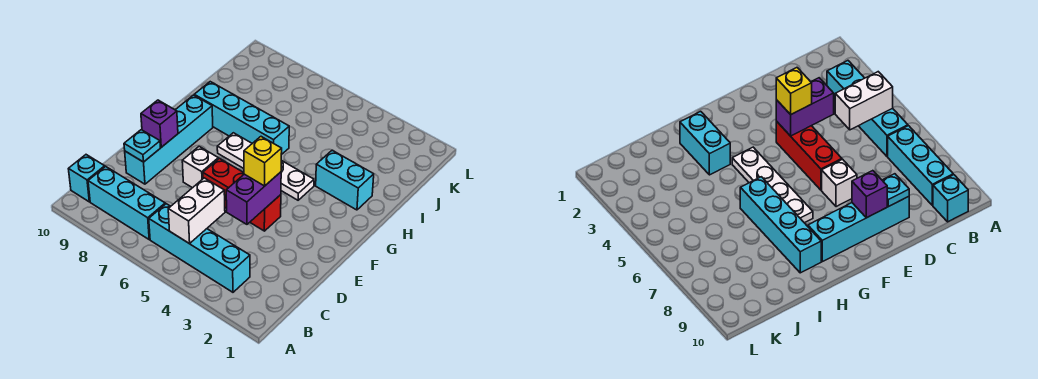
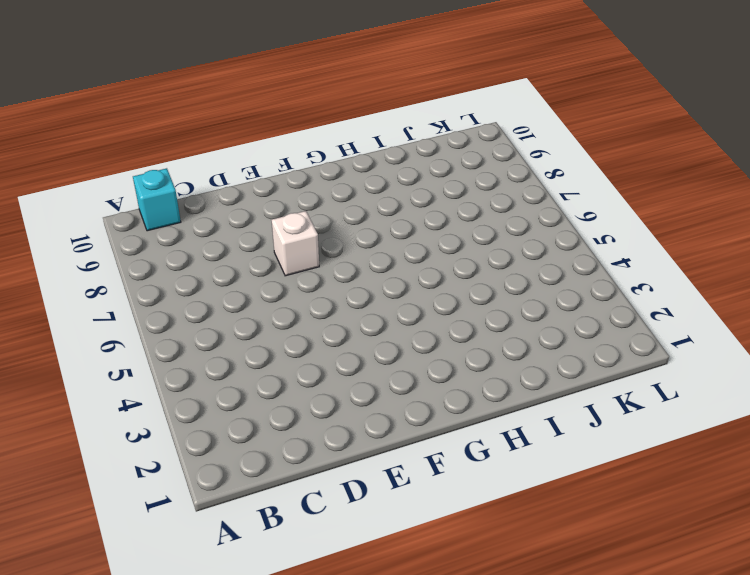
none -> cyan brick B3:B6 level 1
none -> cyan brick B7:B9 level 1
none -> cyan brick D9:G9 level 1

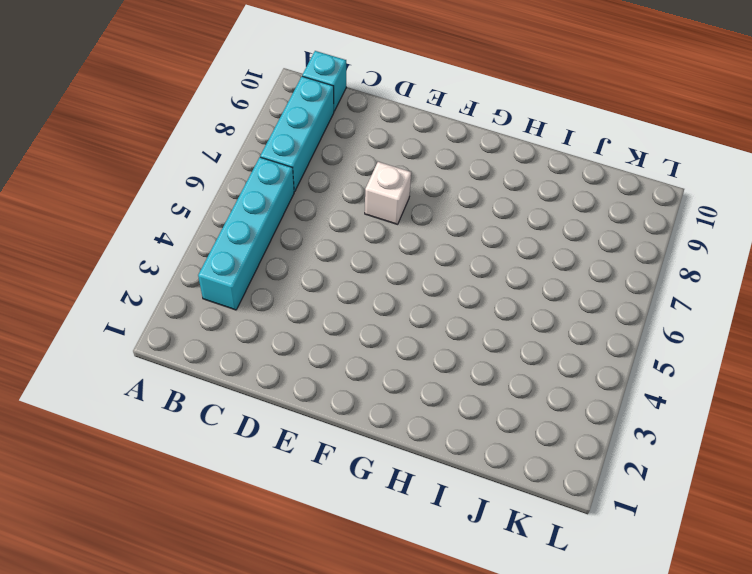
none -> cyan brick D9:G9 level 1
none -> red brick E4:E6 level 1
none -> white plate G4:G7 level 1

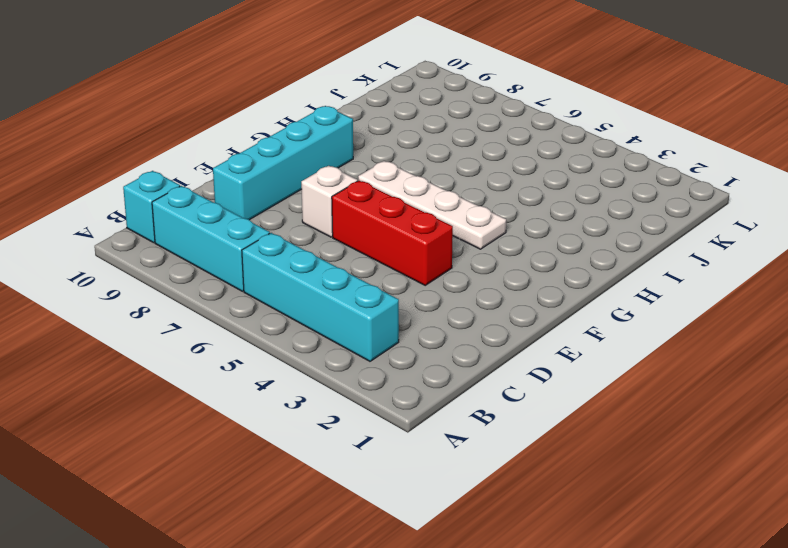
none -> cyan brick H2:H3 level 1
none -> cyan brick H6:H9 level 1
none -> white brick B5:C5 level 2

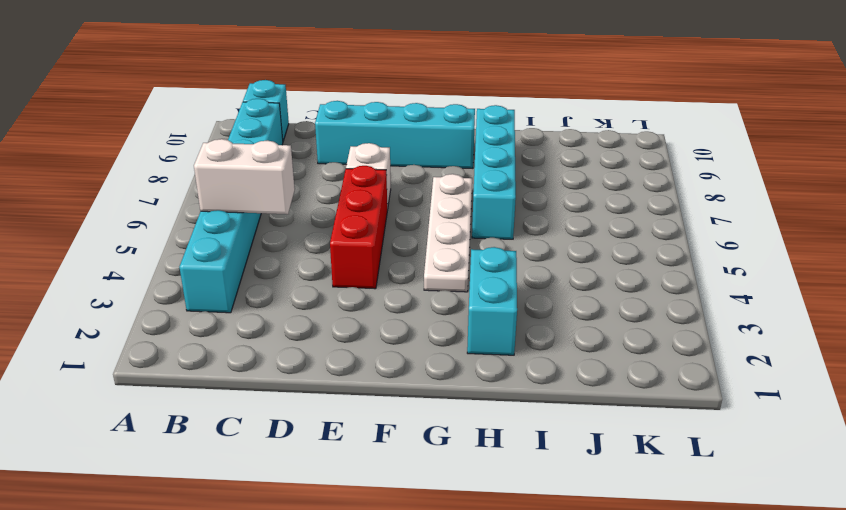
none -> purple brick D4:E4 level 2
none -> cyan plate D9 level 2
none -> purple brick E9 level 2

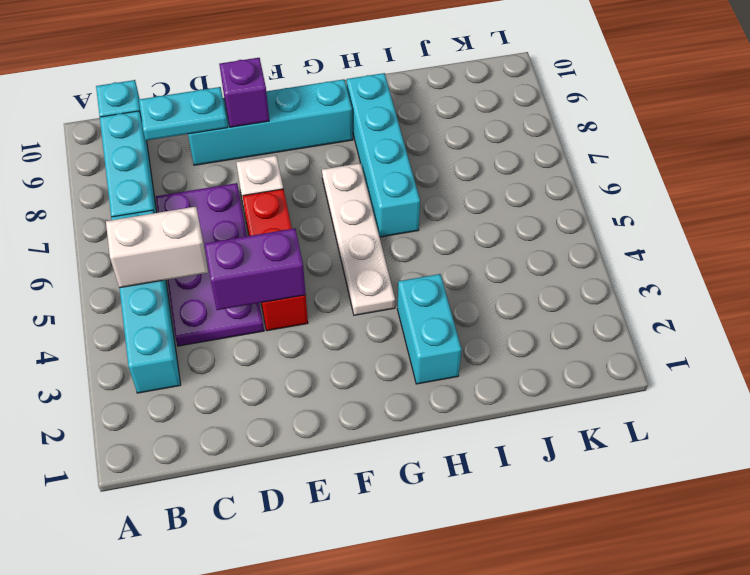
purple plate C4:D7 level 1 -> none
cyan plate C9:D9 level 2 -> cyan plate D9 level 2
none -> yellow brick E4 level 3

